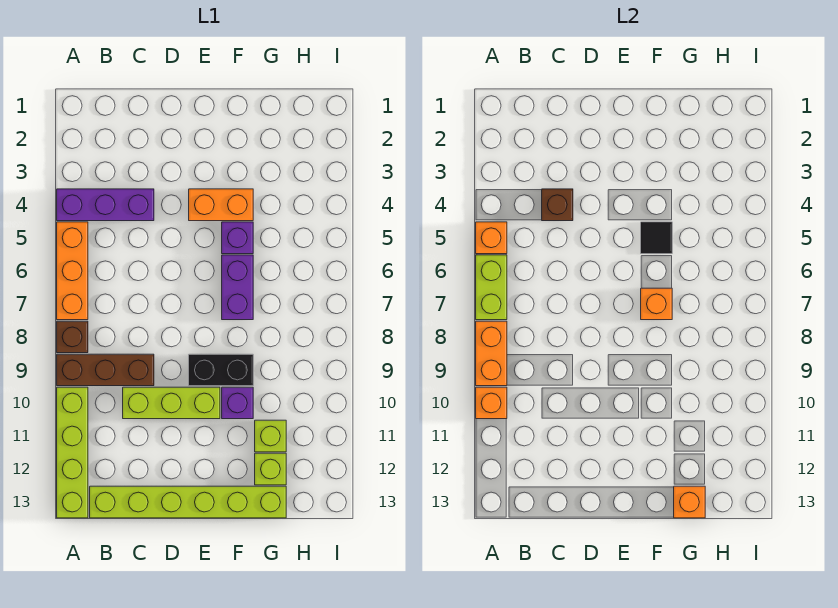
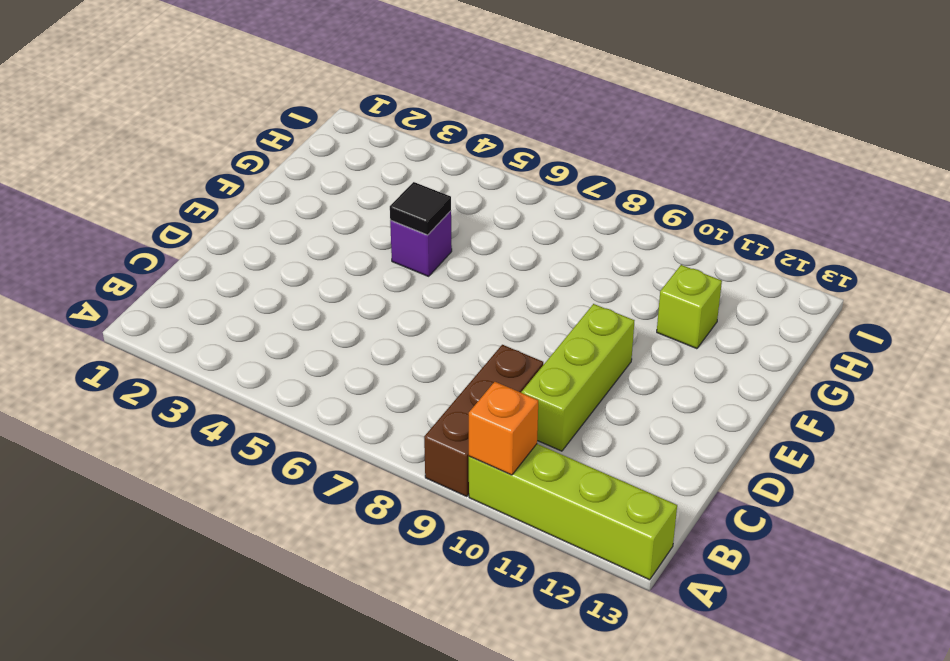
none -> purple brick A4:C4 level 1
none -> orange brick A5:A7 level 1
none -> brown brick A8 level 1

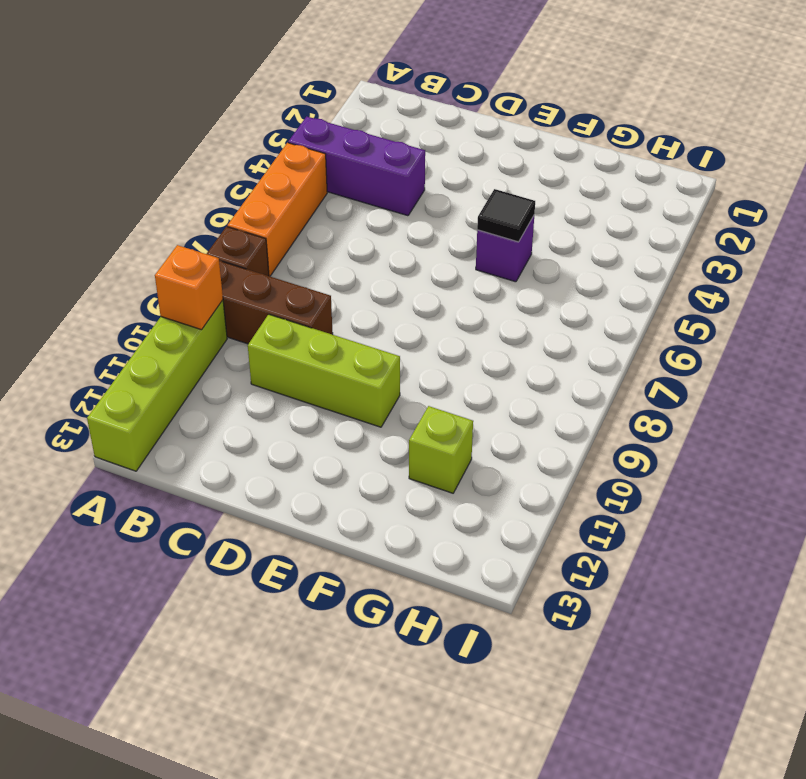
none -> lime brick B13:G13 level 1
none -> orange brick E4:F4 level 1
none -> black brick E9:F9 level 1

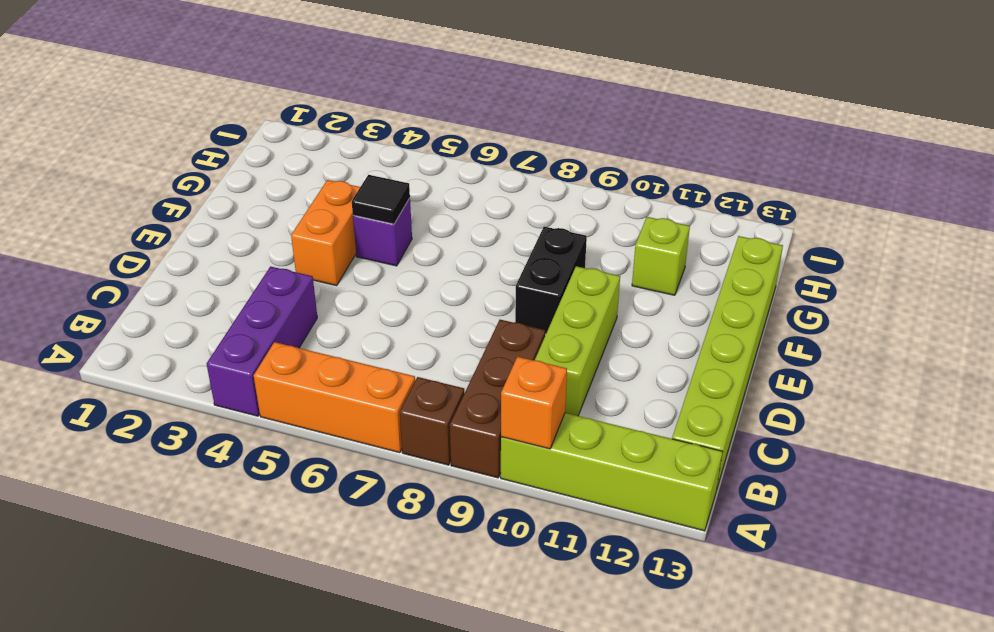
none -> purple brick F6:F7 level 1
none -> purple brick F10 level 1
none -> lime brick G12 level 1

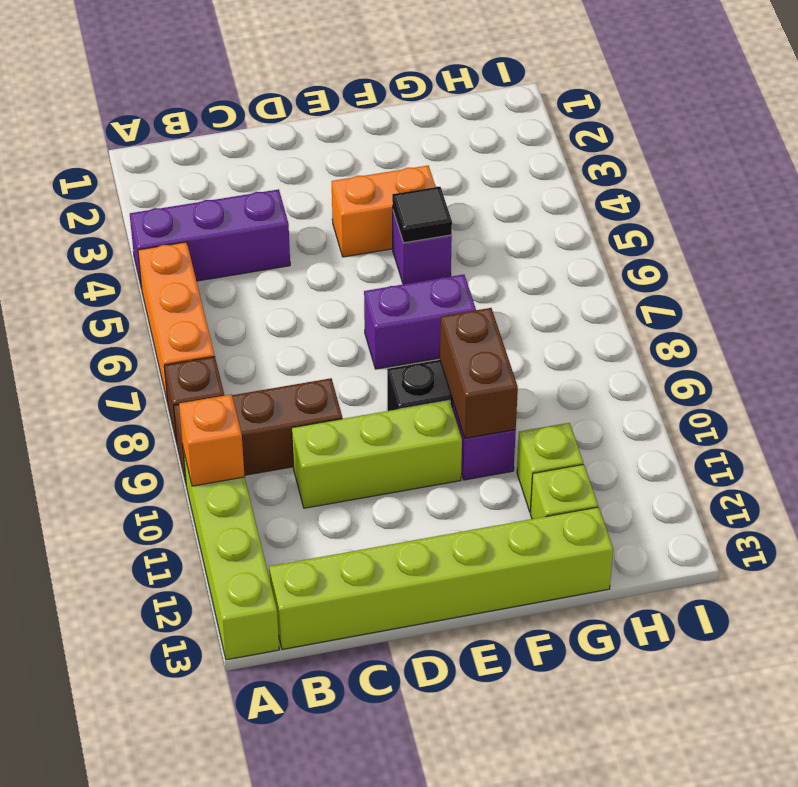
purple brick E7:F7 level 1 -> purple brick F6:F7 level 1
brown brick F9:F10 level 2 -> none
none -> orange brick A5 level 2
none -> lime brick A6:A7 level 2
none -> orange brick A8:A9 level 2

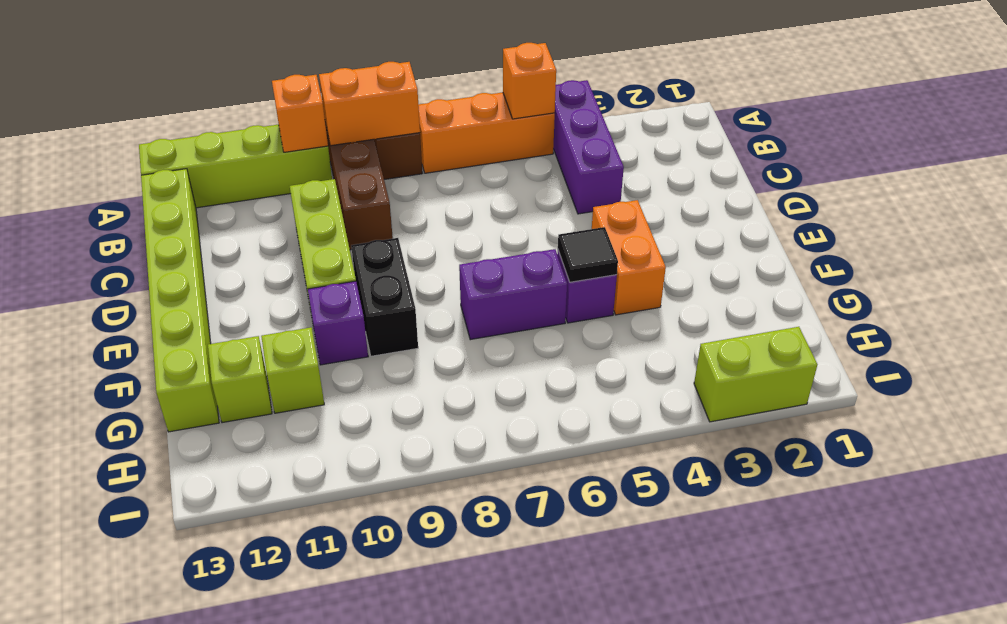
lime brick I2:I3 level 1 -> lime brick A6:A7 level 2
none -> brown brick C4 level 2
none -> orange brick F7 level 2
none -> orange brick G13 level 2

